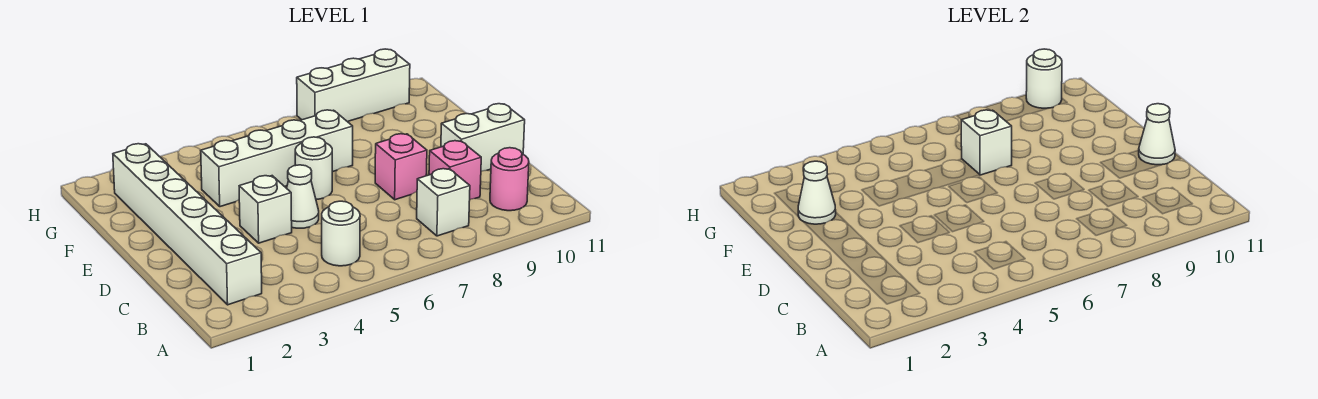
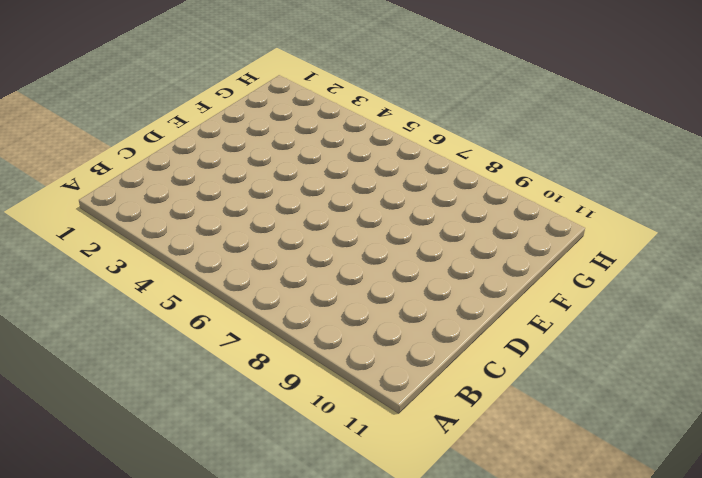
none -> white brick B2:G2 level 1
none -> white round brick B5 level 1
none -> white brick B8 level 1

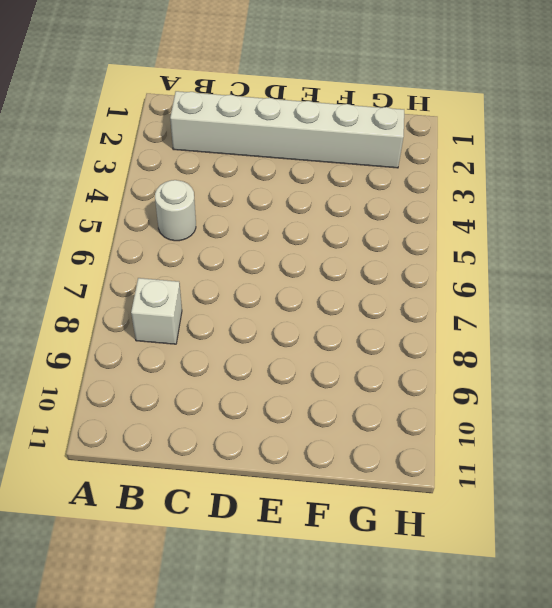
none -> pink round brick B10 level 1
none -> pink brick C9 level 1
none -> white brick D4 level 1

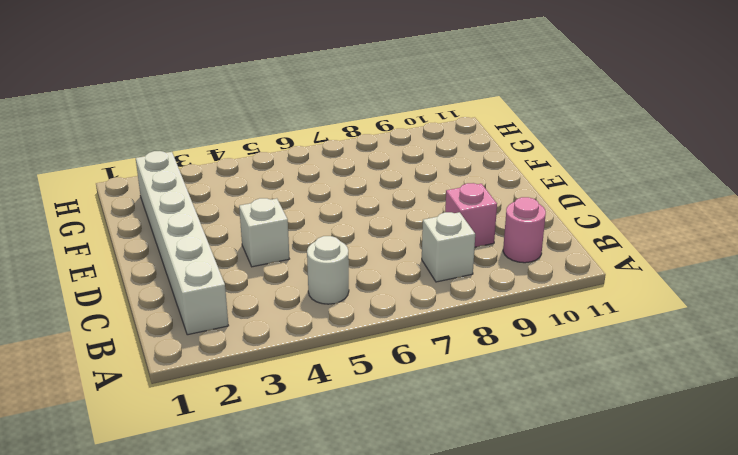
none -> white cone D5 level 1
none -> pink brick D8 level 1
none -> white brick D10:D11 level 1

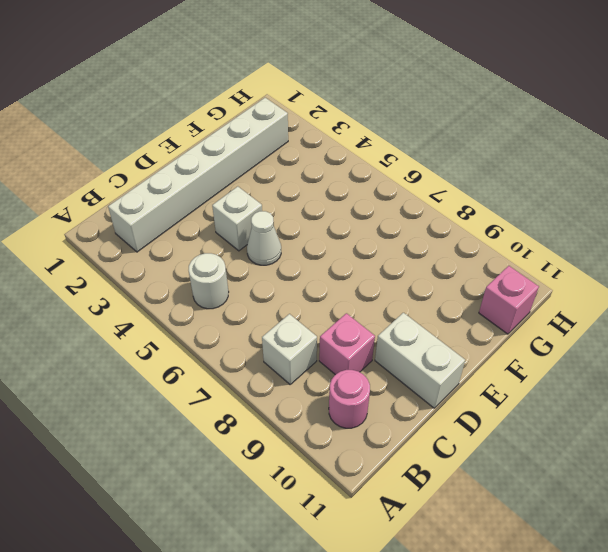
pink brick G11 level 1 -> pink brick D8 level 1
none -> white round brick E6 level 1
none -> white brick F4:F7 level 1
none -> white brick H8:H10 level 1

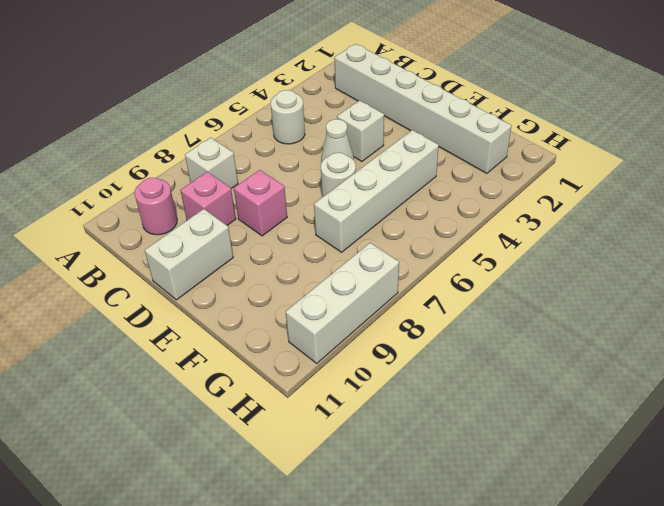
none -> white cone D11 level 2
none -> white cone F2 level 2
none -> white brick F7 level 2

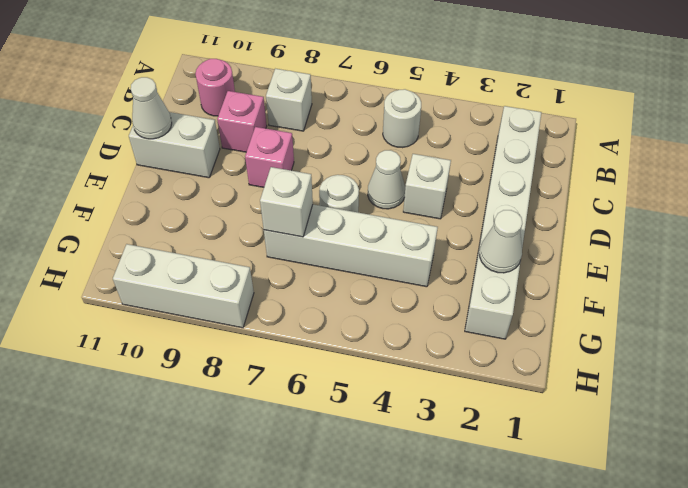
none -> white round brick H10 level 2

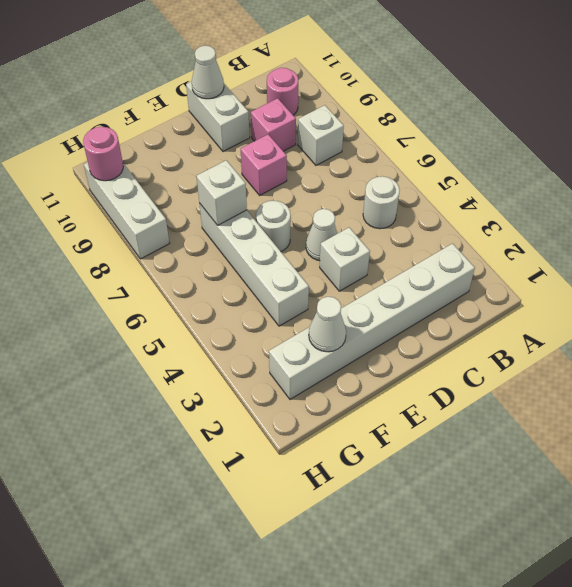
pink round brick H10 level 2 -> white round brick H10 level 2

